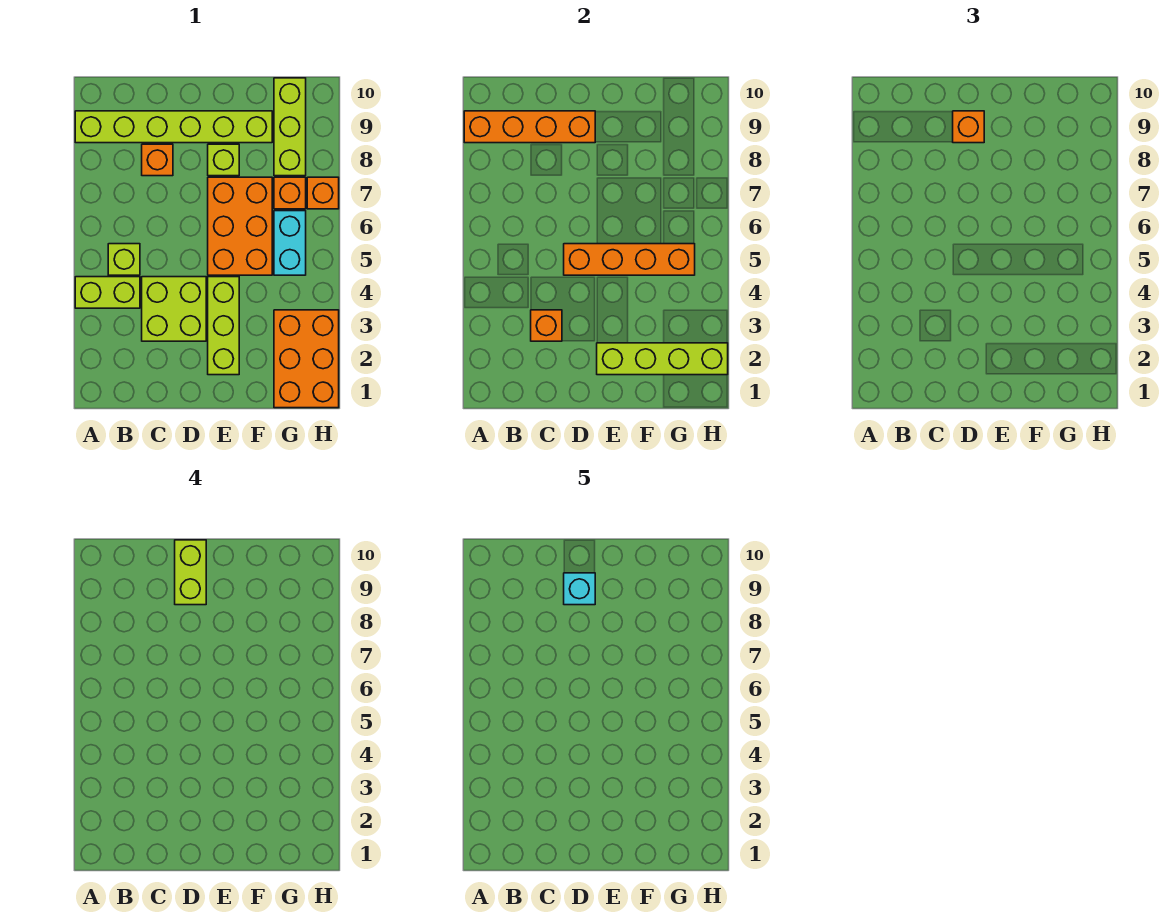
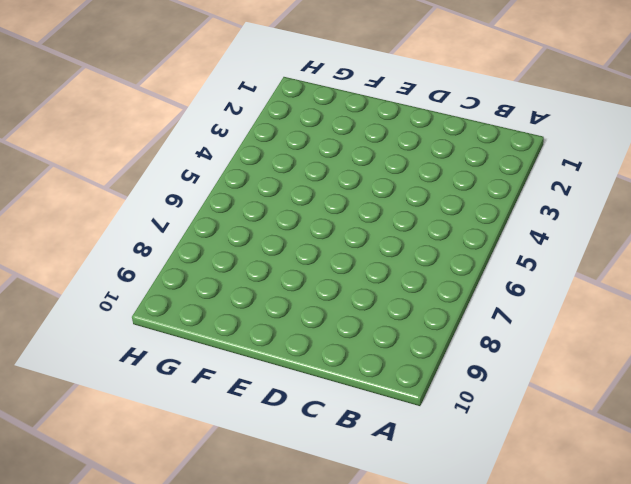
none -> lime brick A4:B4 level 1
none -> lime brick A9:F9 level 1
none -> lime brick B5 level 1

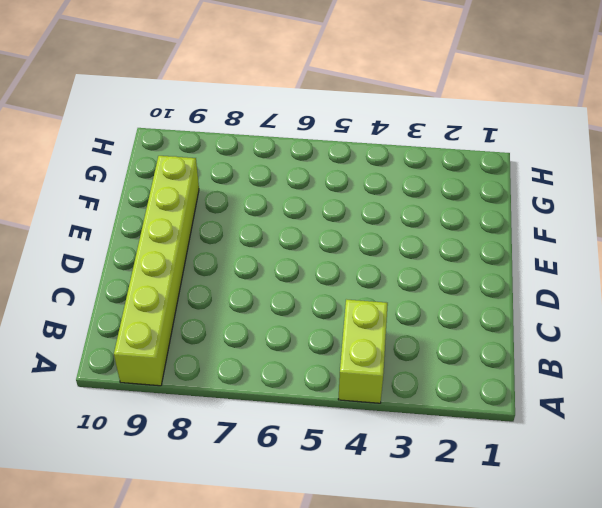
none -> lime brick B5 level 1
none -> lime brick C3:D4 level 1
none -> orange brick C8 level 1

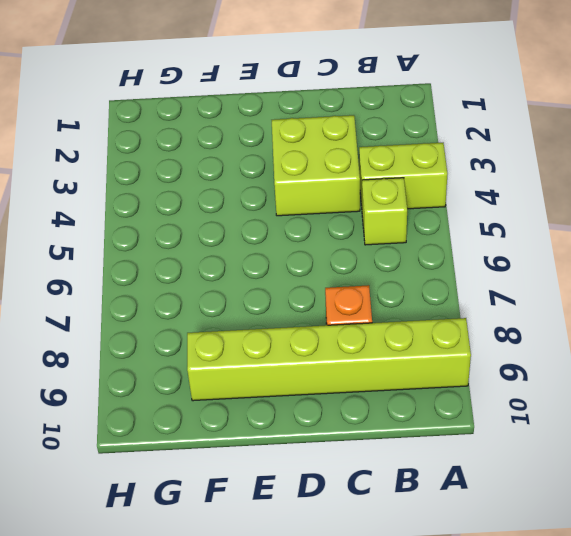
none -> lime brick E2:E4 level 1
none -> orange brick E5:F7 level 1
none -> lime brick E8 level 1

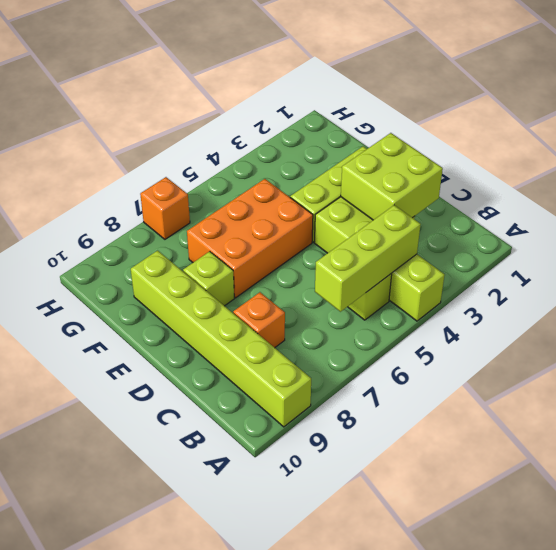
lime brick B4:B6 level 2 -> lime brick G8:G10 level 1
lime brick C2:D3 level 2 -> orange brick C3 level 2
none -> orange brick G1:H3 level 1
none -> cyan brick G5:G6 level 1
none -> orange brick G7 level 1

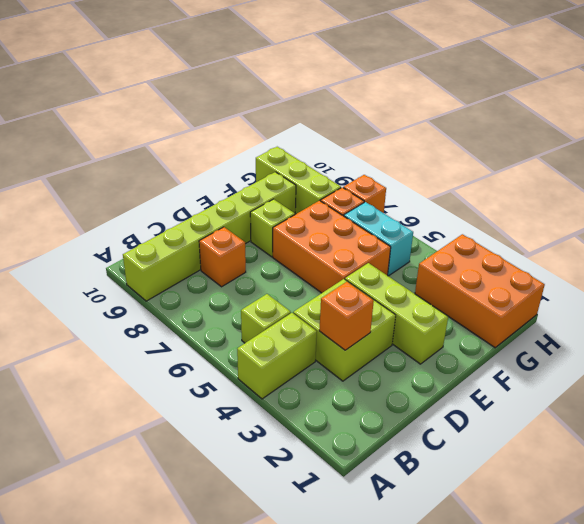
none -> orange brick A9:D9 level 2
none -> orange brick D5:G5 level 2
none -> lime brick E2:H2 level 2

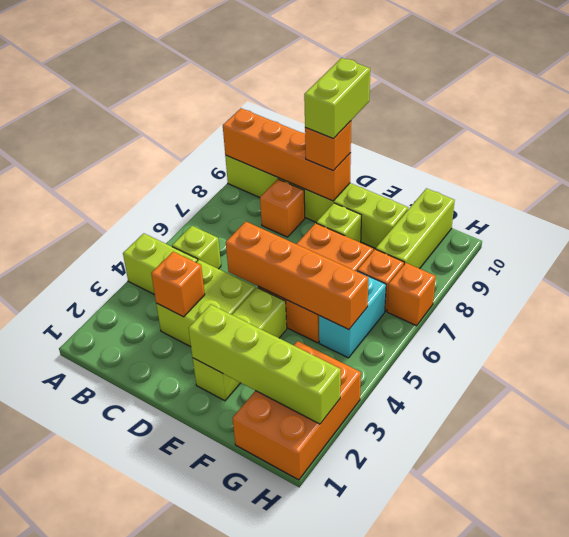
none -> cyan brick D9 level 5

